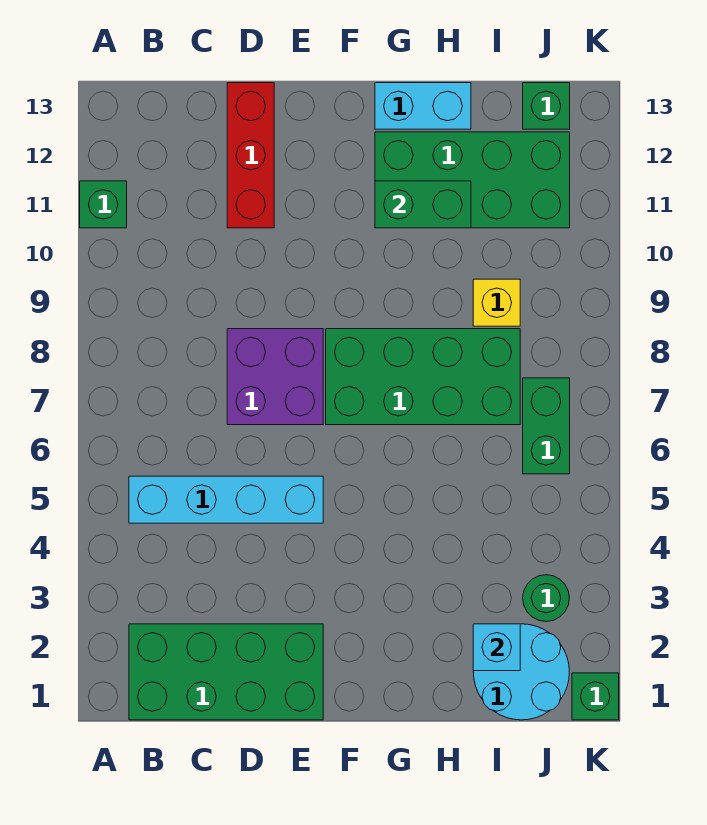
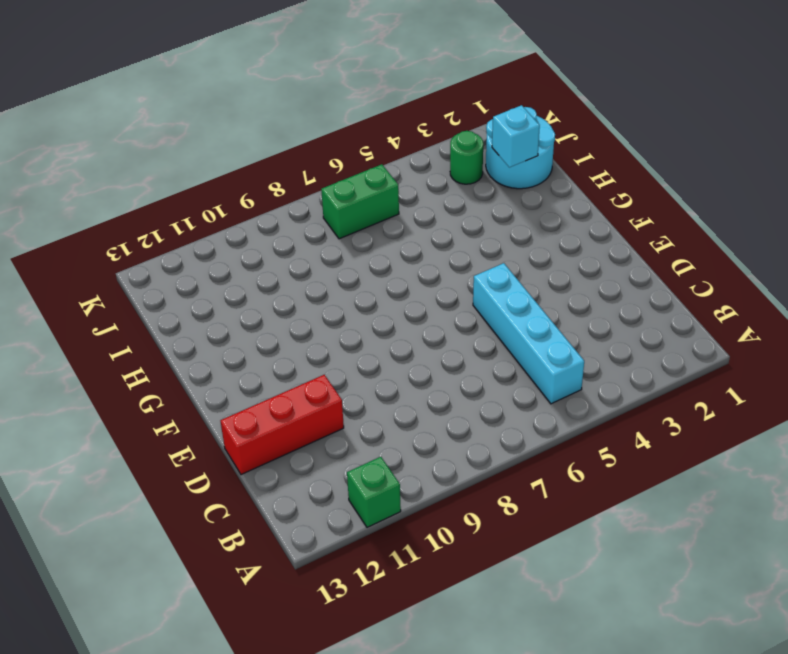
none -> green brick B1:E2 level 1
none -> purple brick D7:E8 level 1
none -> green brick F7:I8 level 1

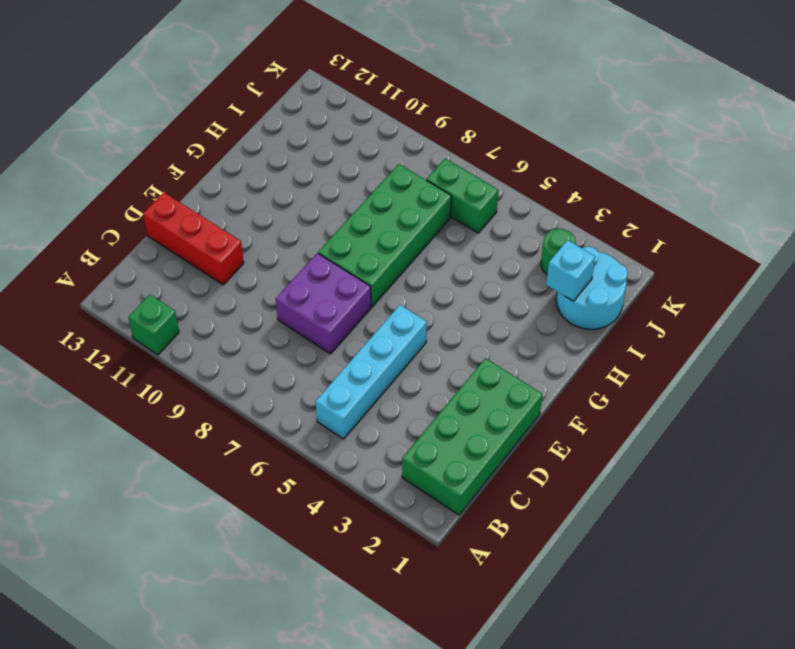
none -> green brick G11:J12 level 1
none -> cyan brick G13:H13 level 1
none -> yellow brick I9 level 1

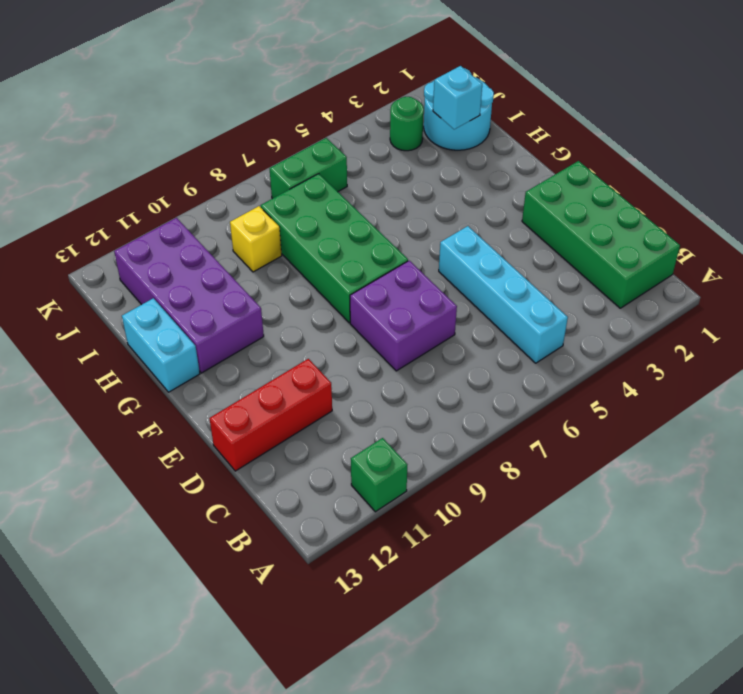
purple brick G11:J12 level 1 -> green brick G11:J12 level 1
none -> green brick J13 level 1
none -> green brick K1 level 1
none -> green brick G11:H11 level 2

